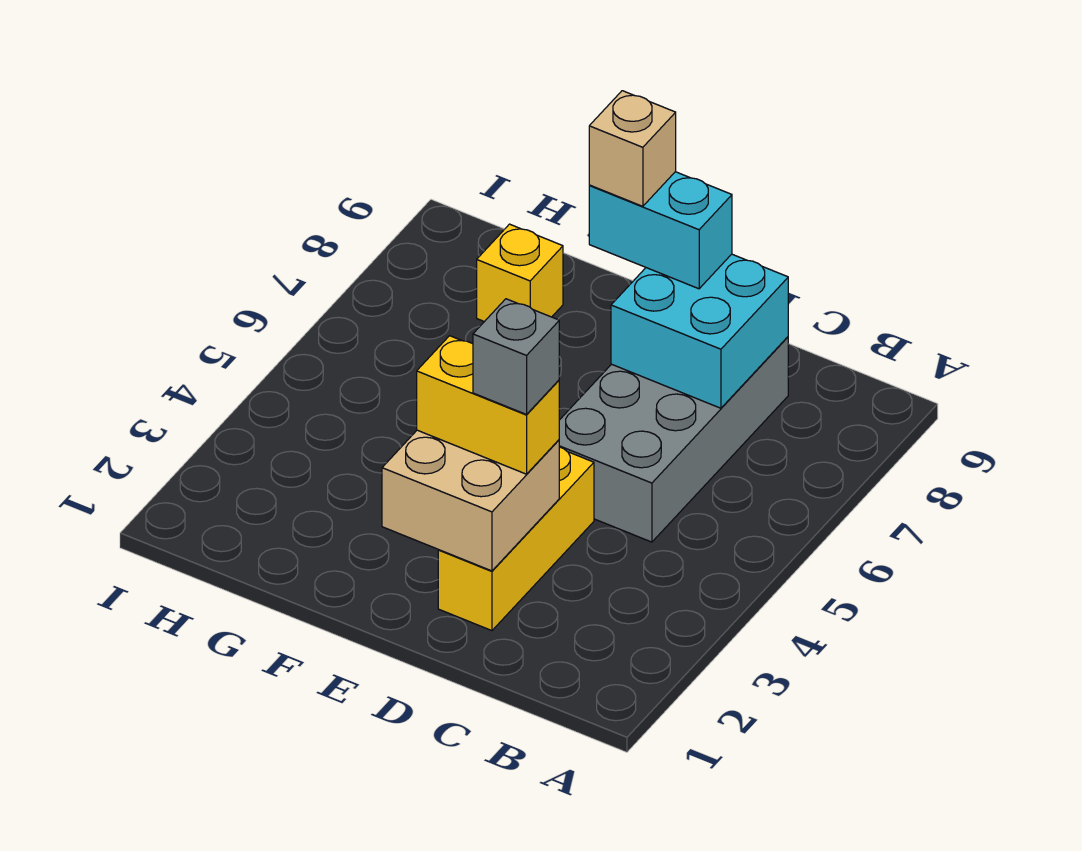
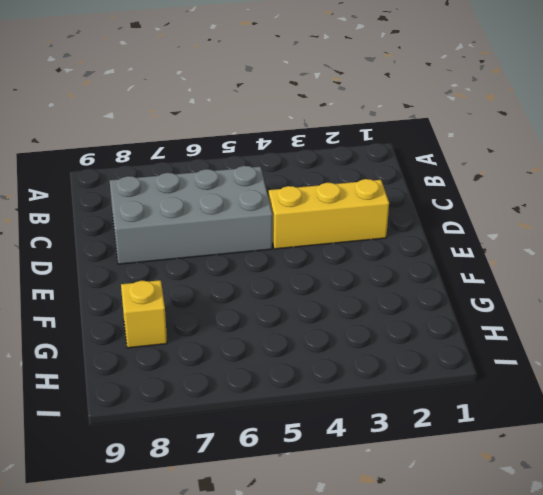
none -> cyan brick C7:D8 level 2
none -> tan brick D2:E3 level 2

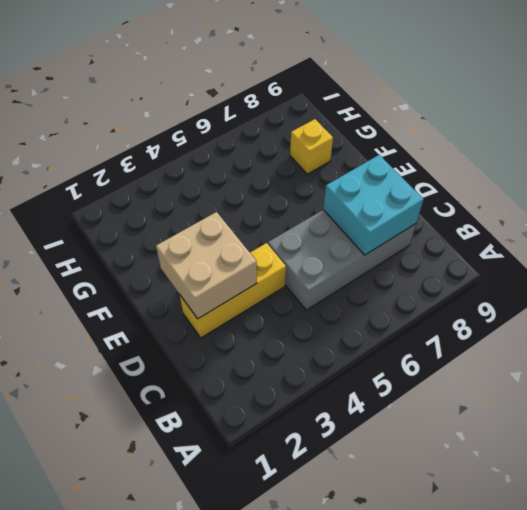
none -> yellow brick D3:E3 level 3
none -> cyan brick D8:E8 level 3

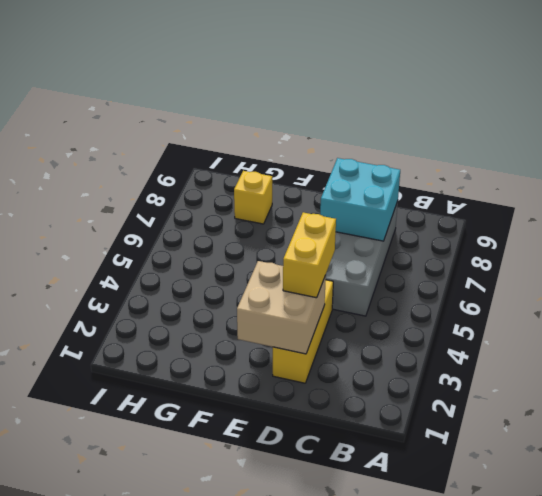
yellow brick D3:D4 level 3 -> yellow brick D3:E3 level 3
none -> cyan brick D8:E8 level 3
none -> grey brick D3 level 4

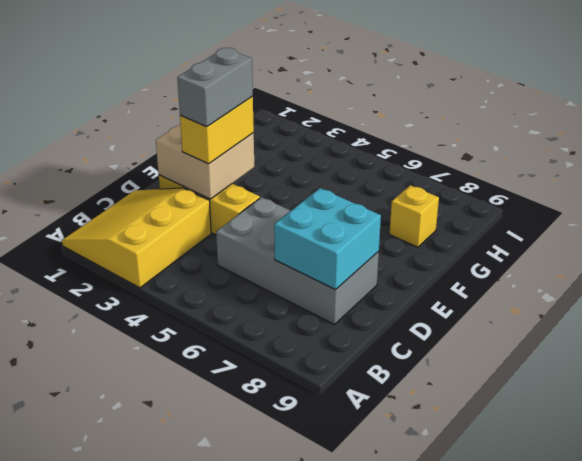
yellow slope A1:C3 level 1 top 3 -> none
grey brick D3:E3 level 4 -> grey brick D3 level 4
none -> cyan brick D8:E8 level 3
none -> tan brick E8 level 4

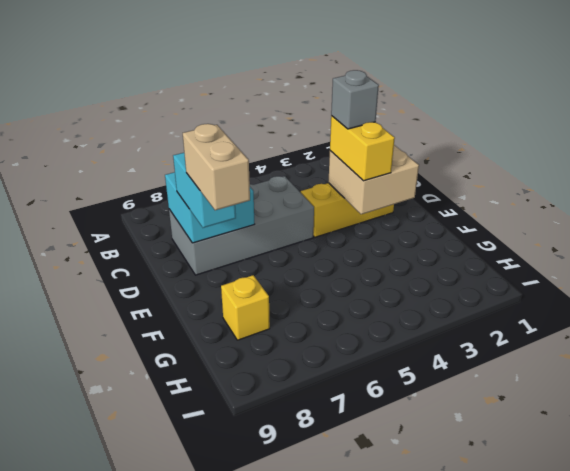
tan brick E8:F8 level 4 -> tan brick E8 level 4

